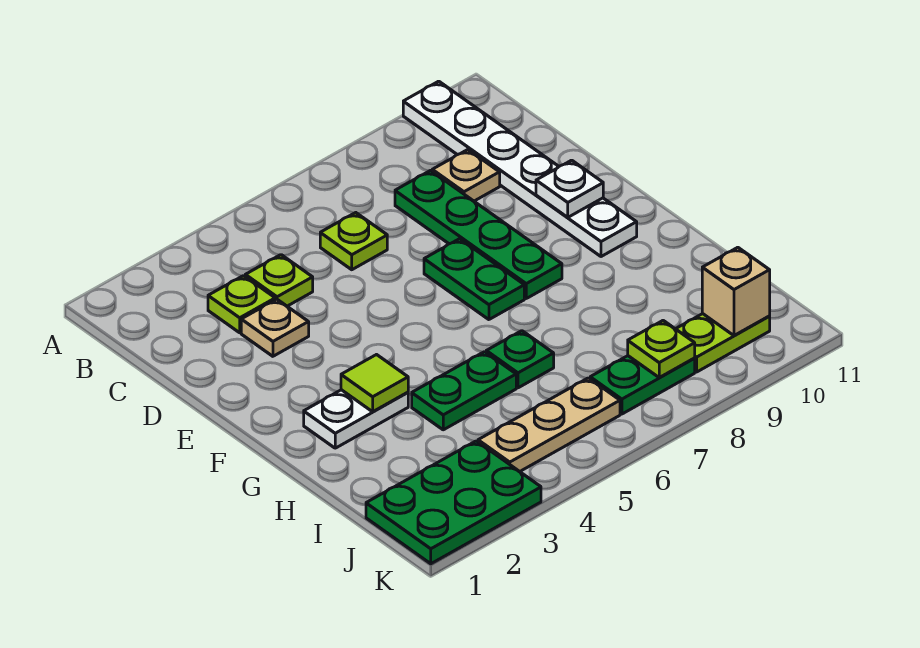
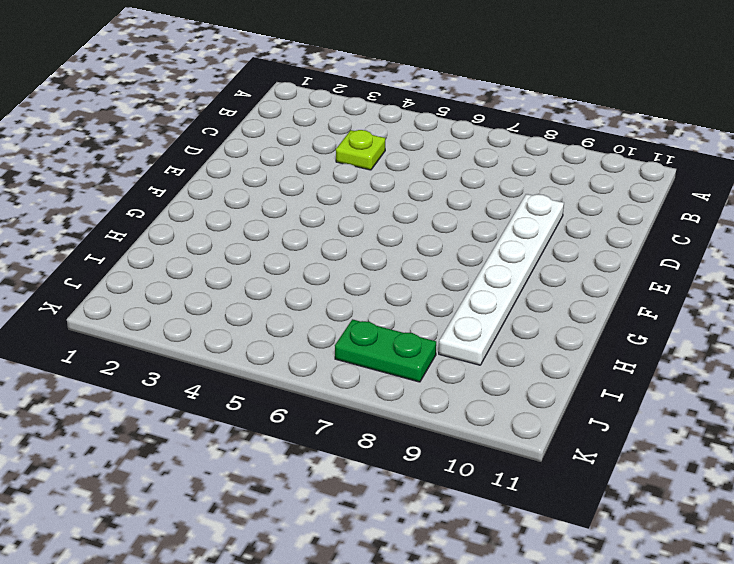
white plate D9:I9 level 1 -> white plate A10:F10 level 1
none -> lime plate C3 level 1
none -> lime plate C6 level 1
none -> green plate C8:F8 level 1

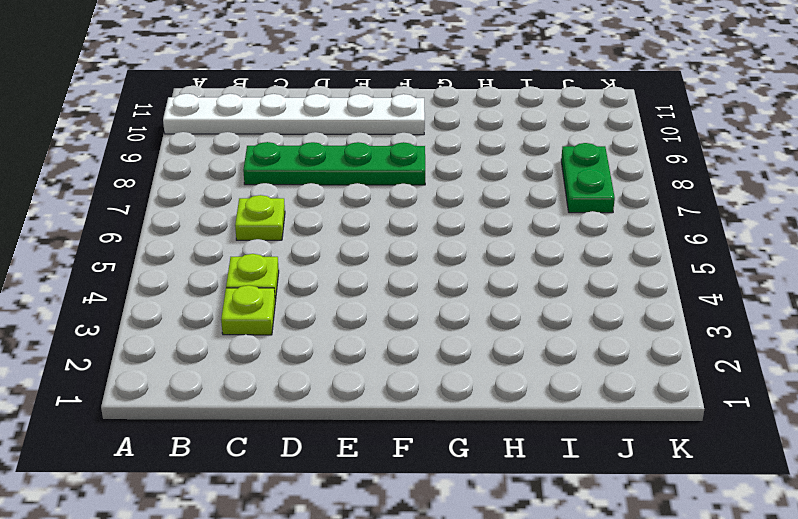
none -> tan plate C9 level 1
none -> tan plate D3 level 1
none -> green plate E7:F7 level 1

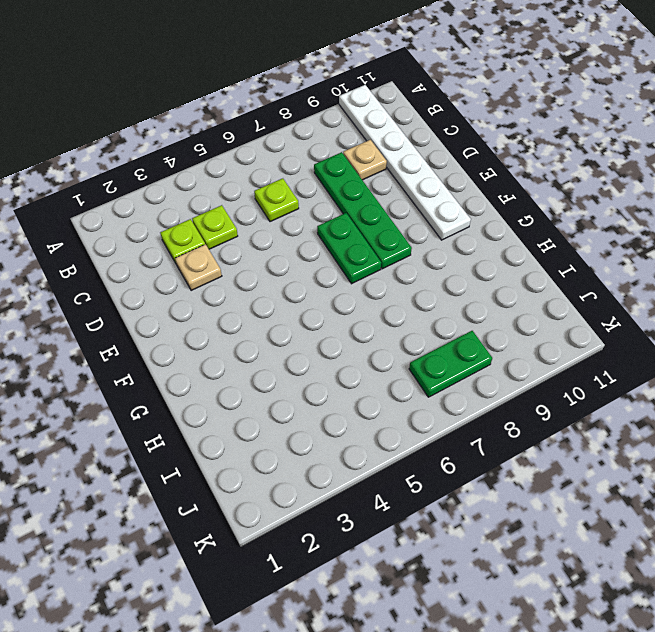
none -> white plate G2:G3 level 1
none -> green plate H4:H5 level 1
none -> green plate H6 level 1

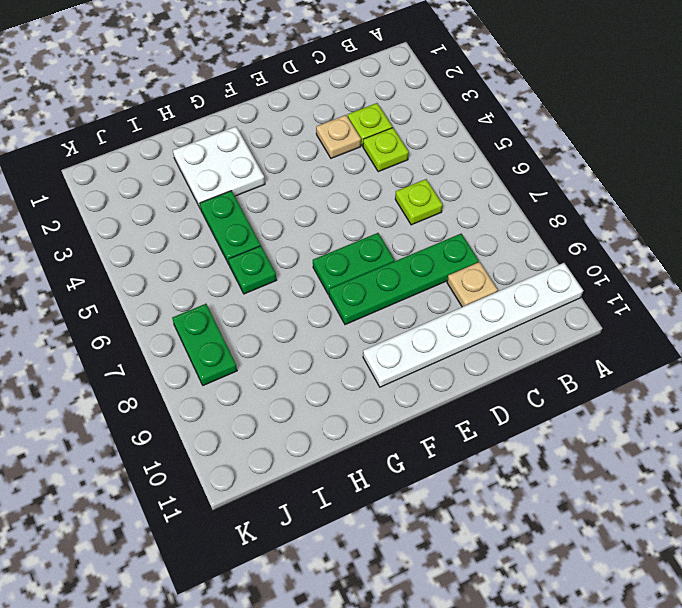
white plate G2:H3 level 1 -> white plate G2:G3 level 1
none -> green plate J1:K3 level 1
none -> tan plate J4:J6 level 1
none -> lime plate J9:J10 level 1

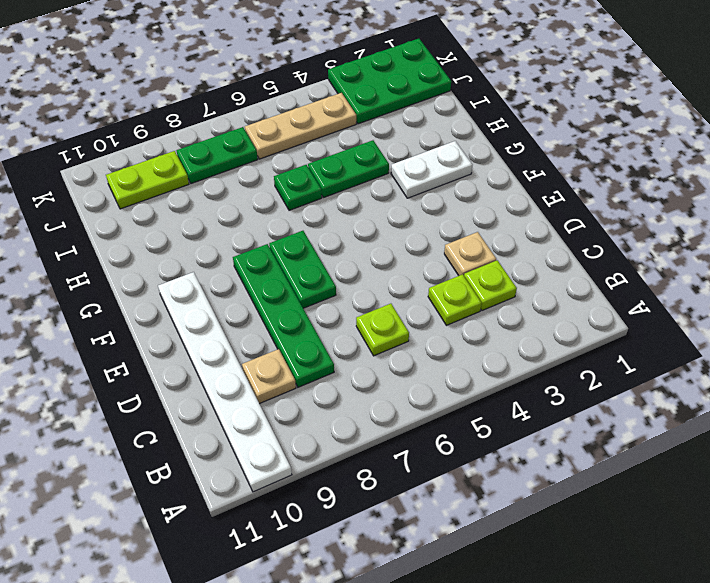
none -> white plate E10 level 2
none -> lime tile G3 level 2
none -> lime plate J8 level 2

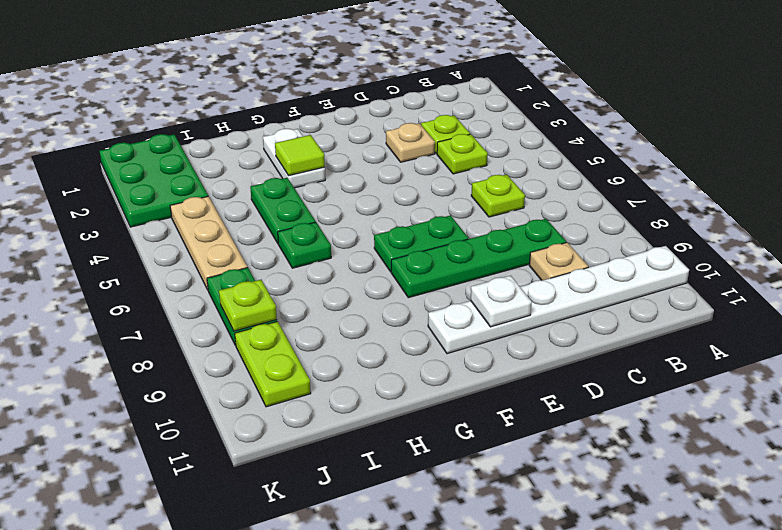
none -> tan brick J10 level 2

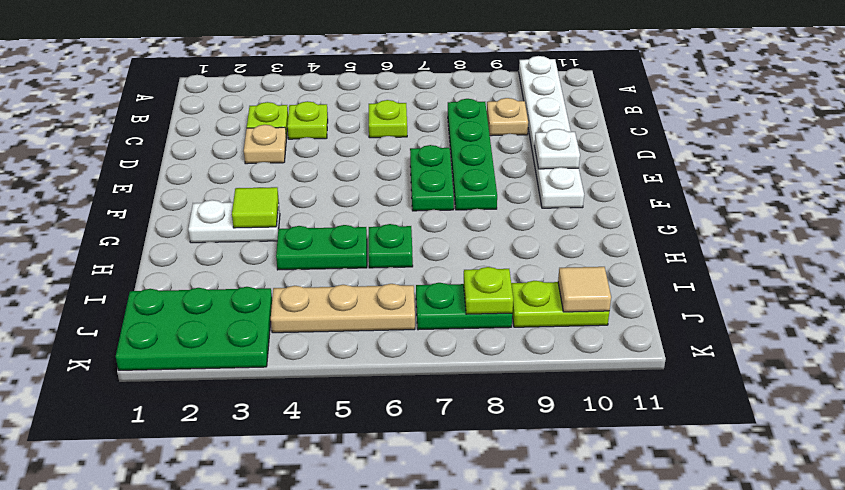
tan tile J10 level 2 -> tan brick J10 level 2

